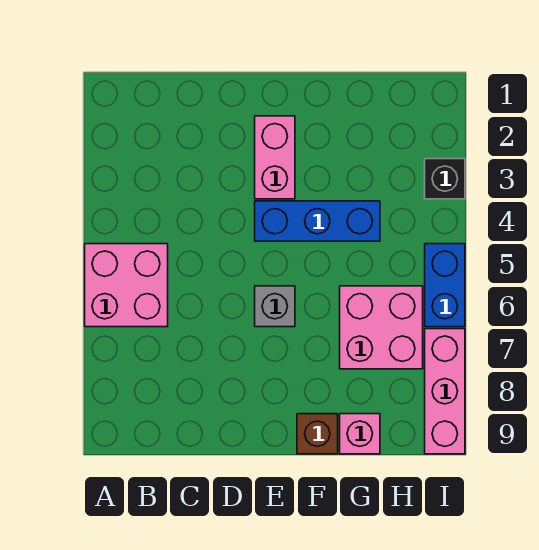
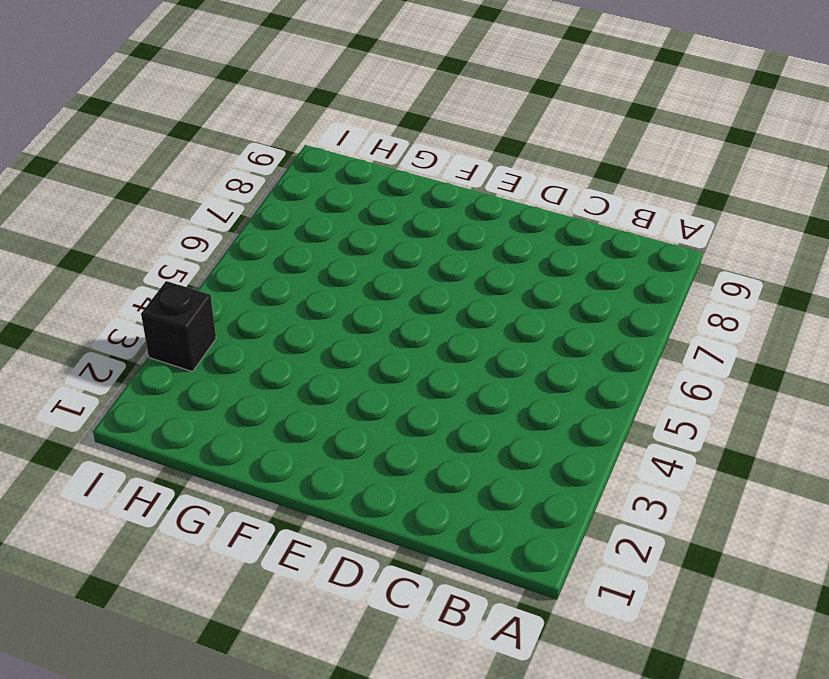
none -> pink brick A5:B6 level 1
none -> pink brick E2:E3 level 1

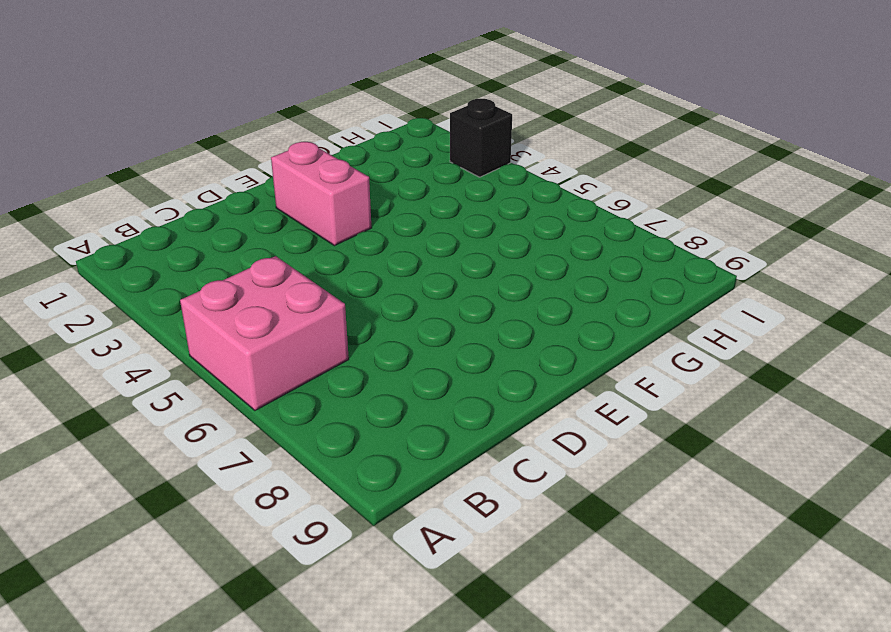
none -> blue brick E4:G4 level 1
none -> grey brick E6 level 1

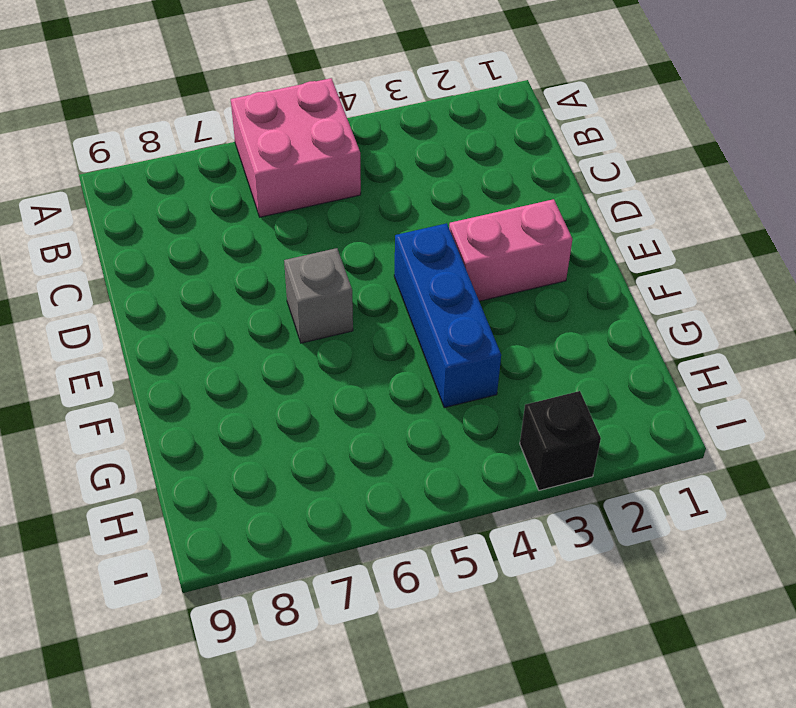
none -> brown brick F9 level 1
none -> pink brick G6:H7 level 1

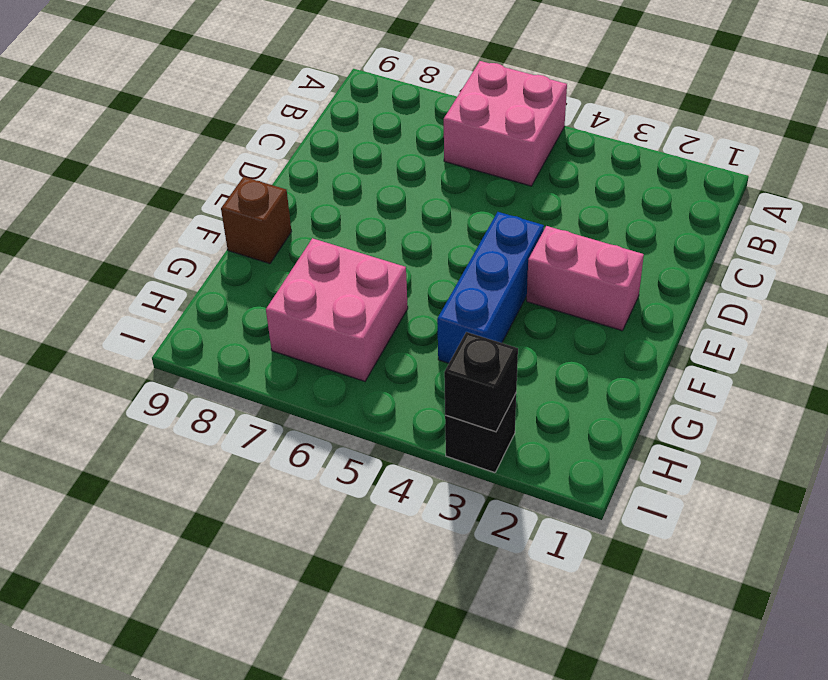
black brick I3 level 2 -> none
none -> grey brick E6 level 1
none -> pink brick G9 level 1

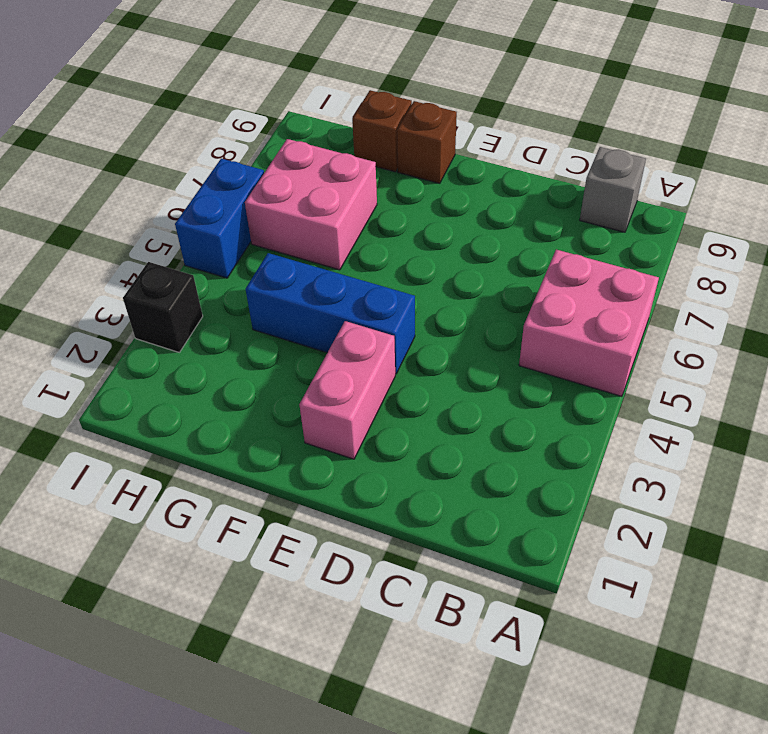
grey brick B9 level 1 -> grey brick E6 level 1
brown brick G9 level 1 -> pink brick G9 level 1
none -> pink brick I7:I9 level 1

